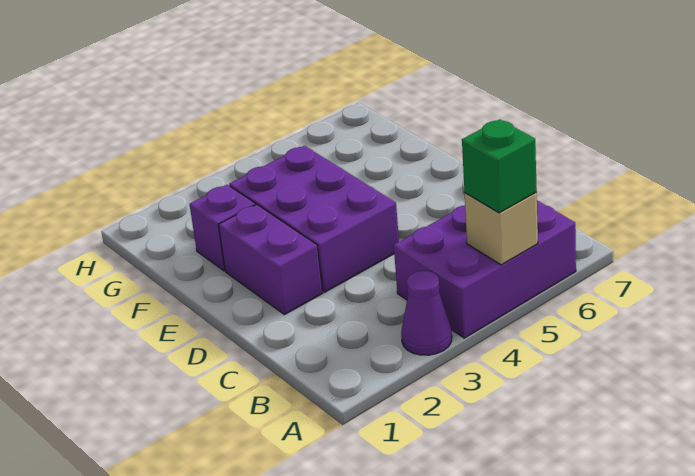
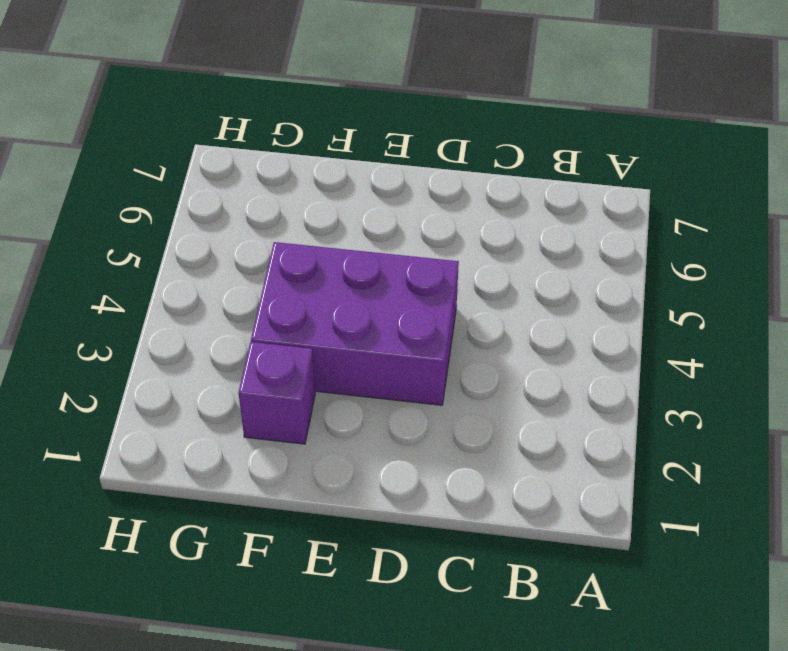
none -> purple cone A3 level 1
none -> purple brick A4:B6 level 1

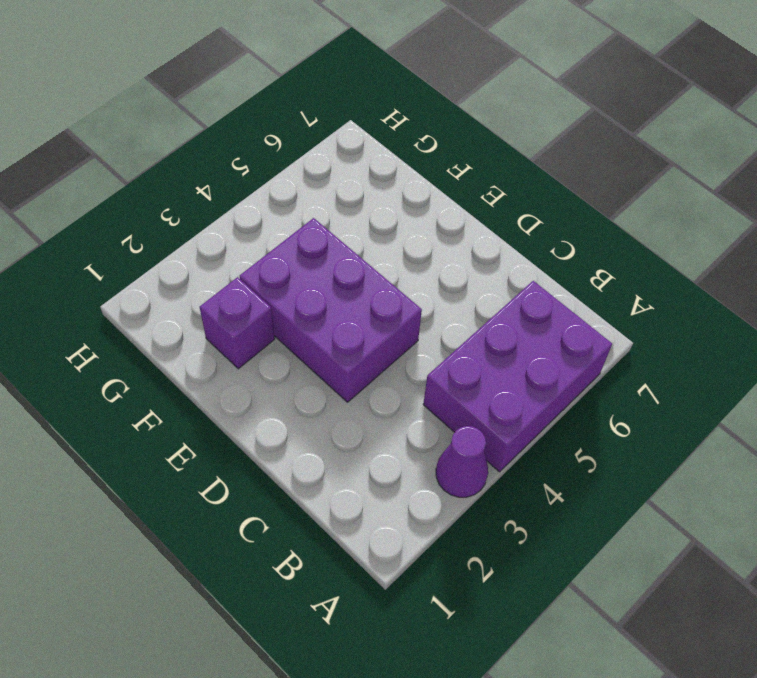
none -> purple brick D2:E2 level 1
none -> tan brick A5 level 2

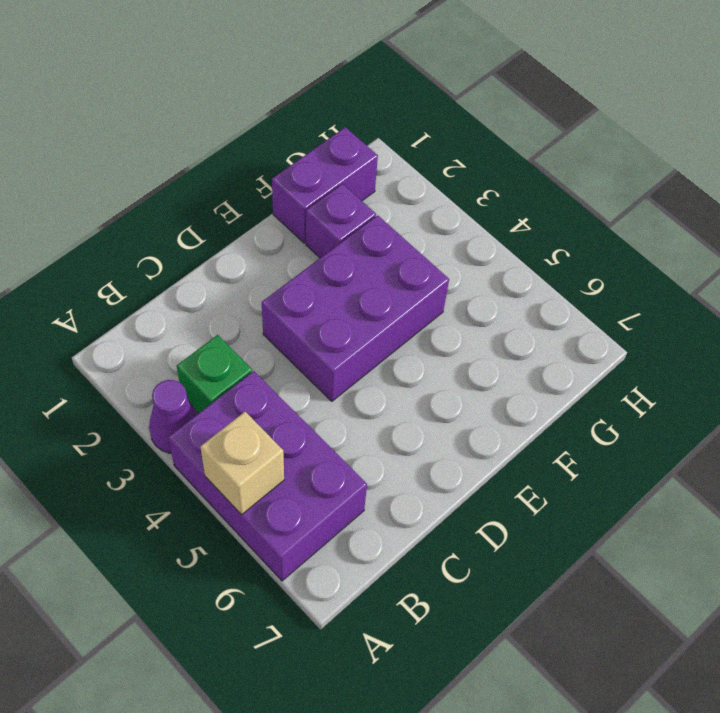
green brick B3 level 1 -> green brick A5 level 3
purple brick F1:G1 level 1 -> purple brick D2:E2 level 1

